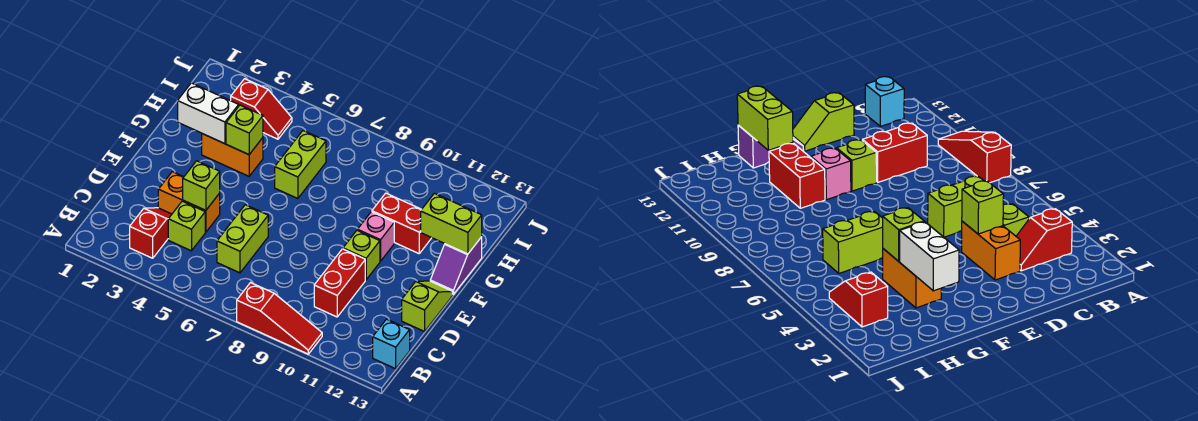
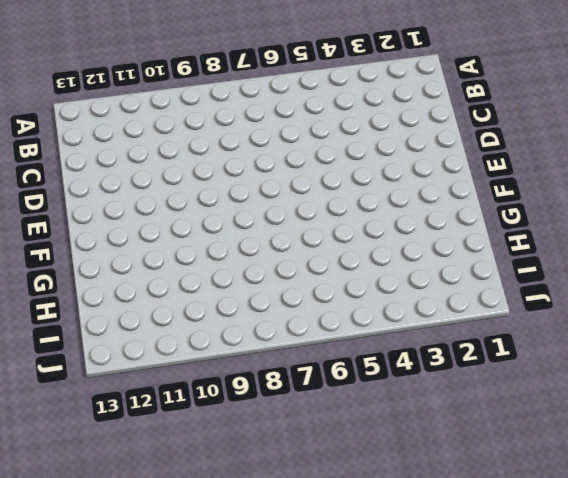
none -> red slope A8:A10 level 1 top 8
none -> red slope B3:C3 level 1 top B
none -> cyan brick B13 level 1

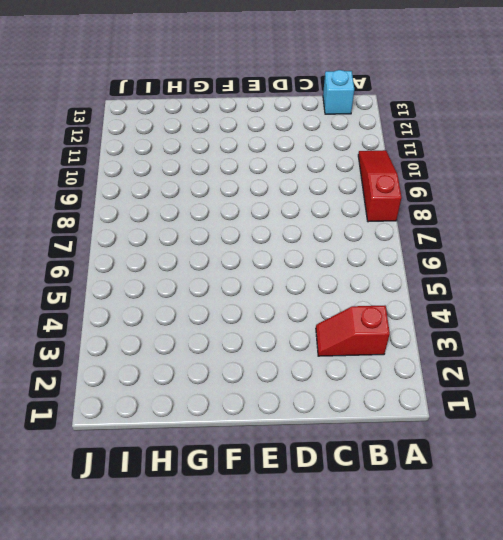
none -> lime brick C4 level 1
none -> lime brick C6:D6 level 1
none -> red brick C10:D10 level 1

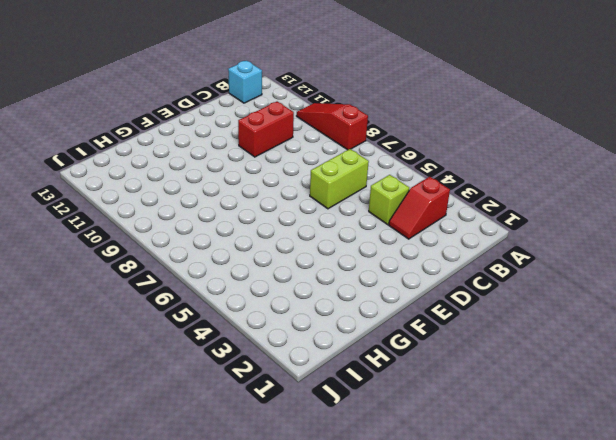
none -> orange brick D3:D4 level 1
none -> lime slope D13:E13 level 1 top D
none -> lime brick E10 level 1

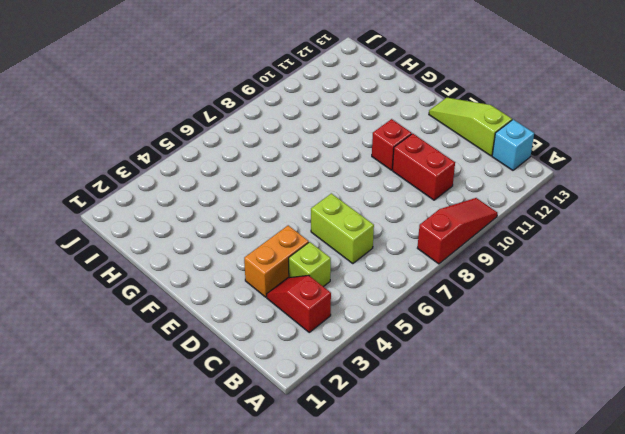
lime slope C13:E13 level 1 top C -> lime slope D13:E13 level 1 top D
red brick E10 level 1 -> lime brick E10 level 1
none -> pink brick F10 level 1
none -> purple slope F13:G13 level 1 top G
none -> orange brick G3:G4 level 1

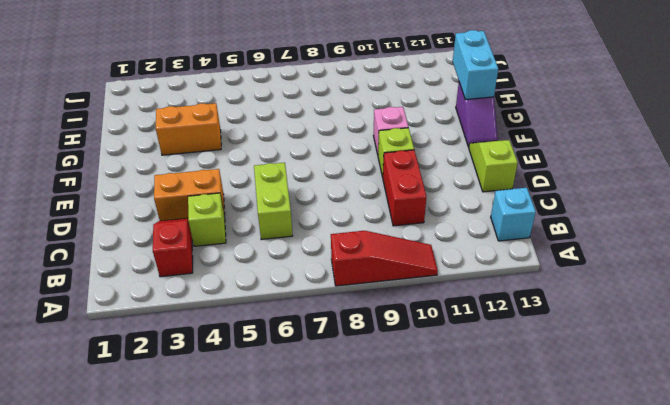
cyan brick G13:H13 level 2 -> lime brick G12:G13 level 2
none -> lime brick G6:H6 level 1
none -> red brick G10:G11 level 1
none -> red slope I3:I4 level 1 top 3

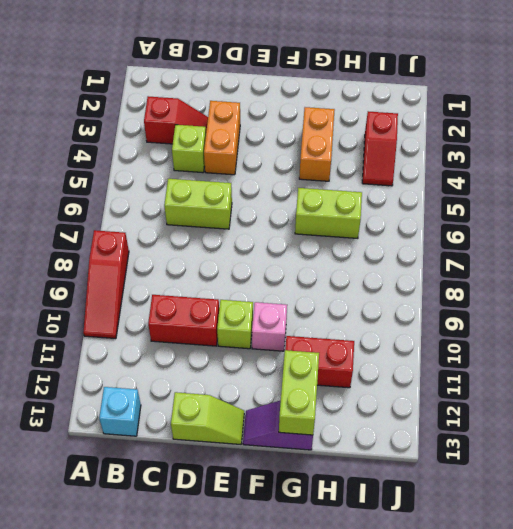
red brick G11:H11 level 1 -> red brick G10:G11 level 1
none -> lime brick D4 level 2
none -> white brick G2:G3 level 2
none -> lime brick G4 level 2

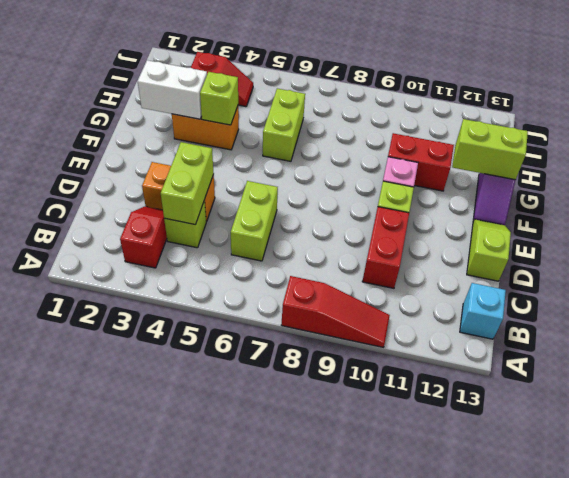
lime brick C4:D4 level 2 -> lime brick D4 level 2

